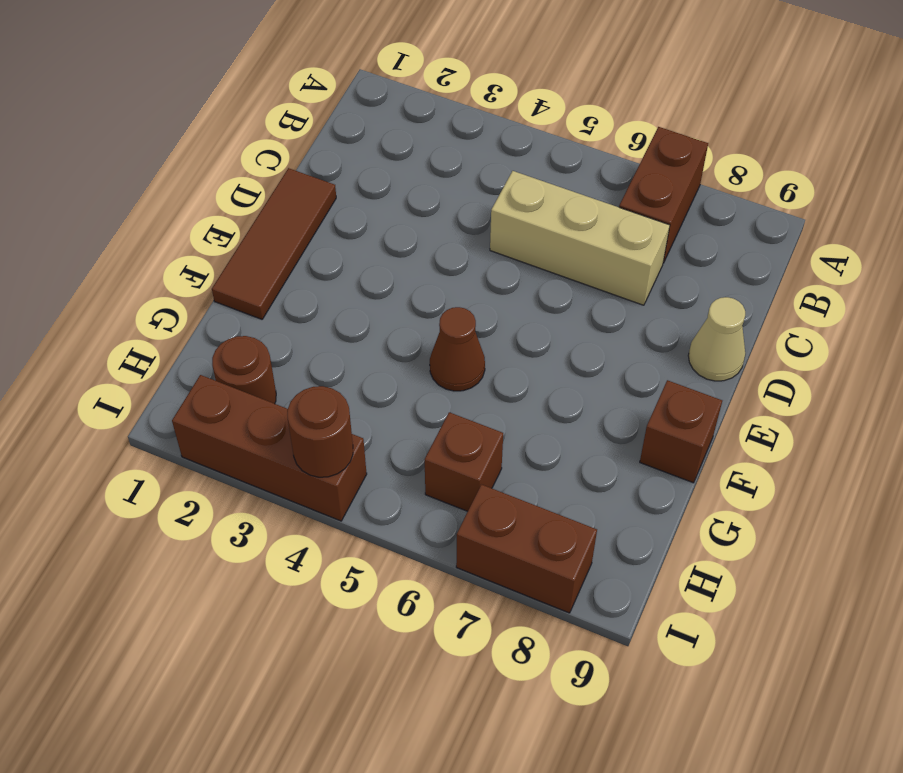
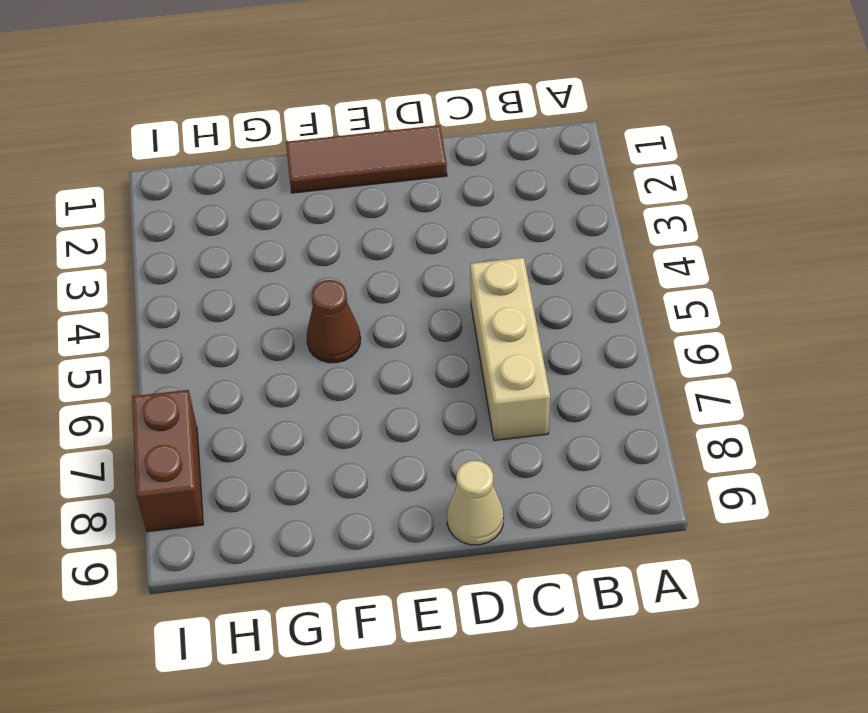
none -> brown brick A7:B7 level 1
none -> brown brick F9 level 1

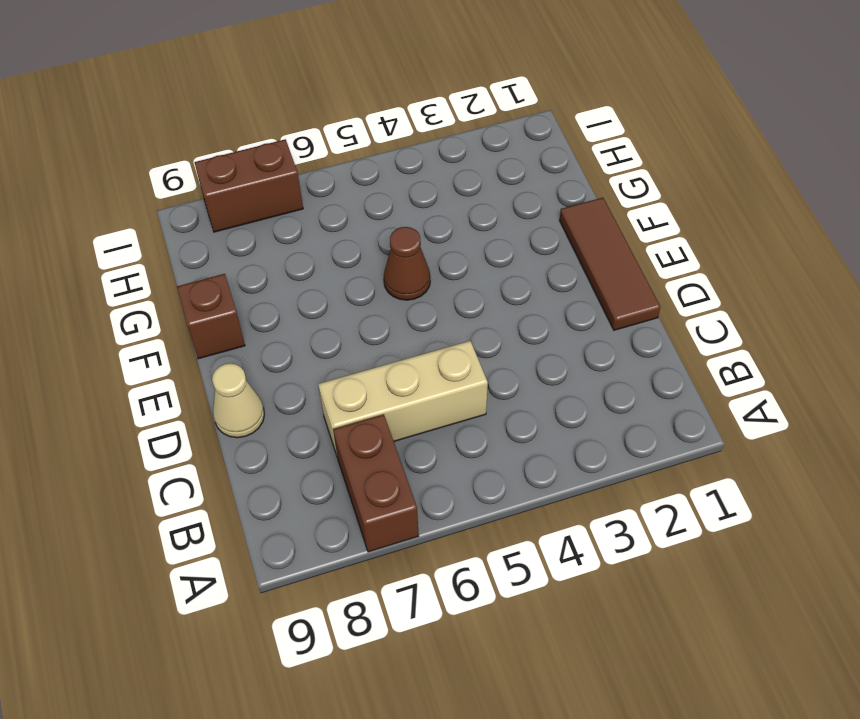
none -> brown round brick H2 level 1
none -> brown brick H6 level 1

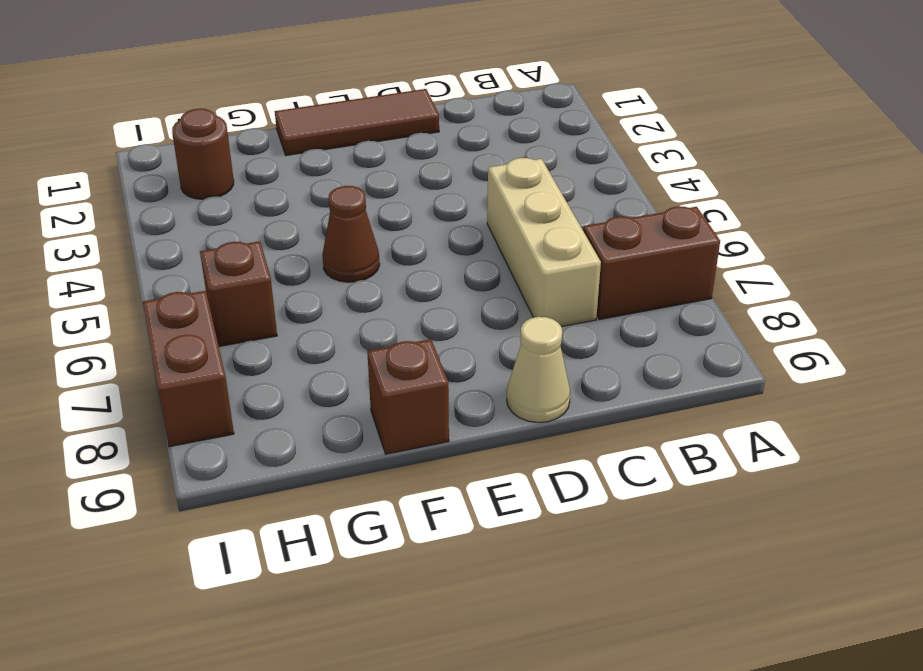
none -> brown brick I2:I4 level 1
none -> brown round brick I4 level 2

